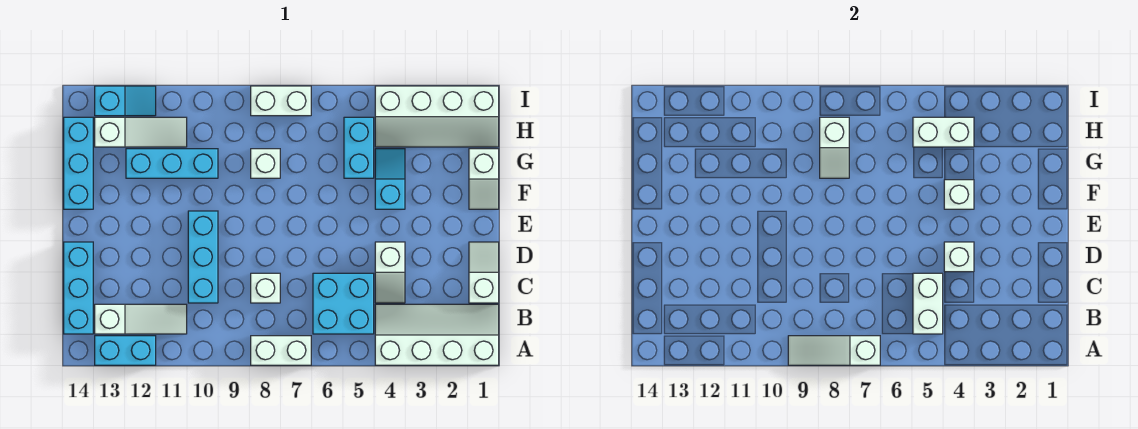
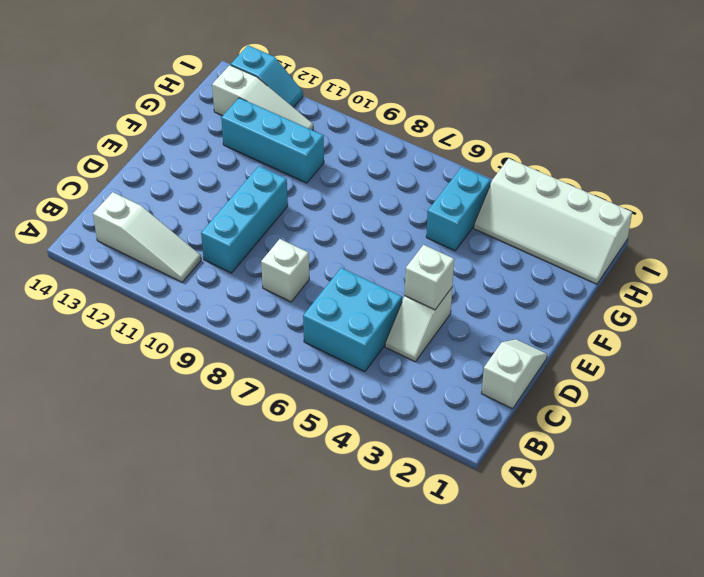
none -> white slope A1:B4 level 1 top A
none -> white brick A7:A8 level 1
none -> cyan brick A12:A13 level 1

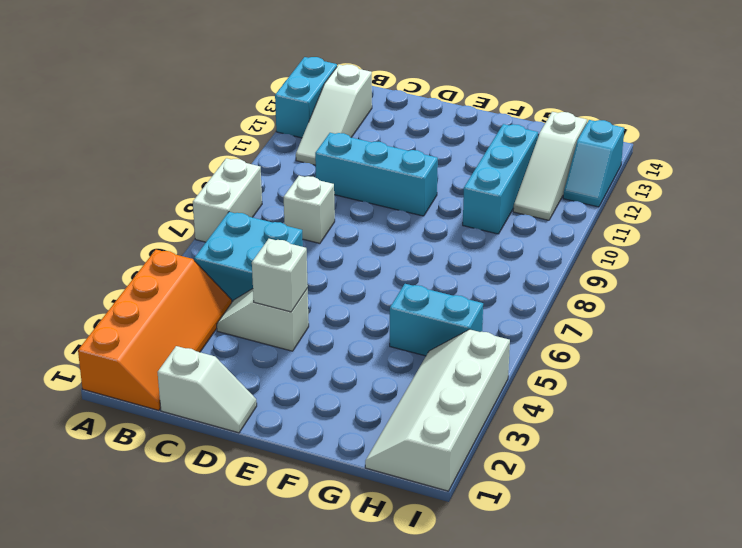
orange slope A1:B4 level 1 top A -> white slope A1:B4 level 1 top A
none -> cyan brick B14:D14 level 1
none -> white slope F1:G1 level 1 top G
none -> cyan slope F4:G4 level 1 top F

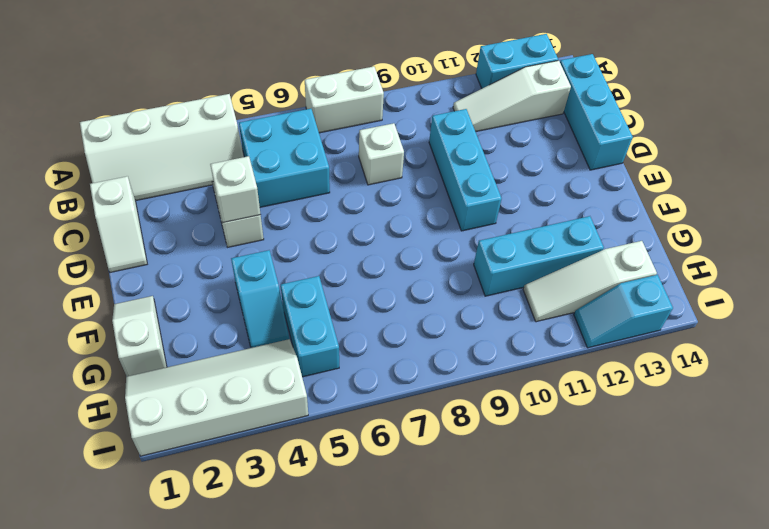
none -> cyan brick F14:H14 level 1
none -> white brick G8 level 1
none -> white brick I7:I8 level 1

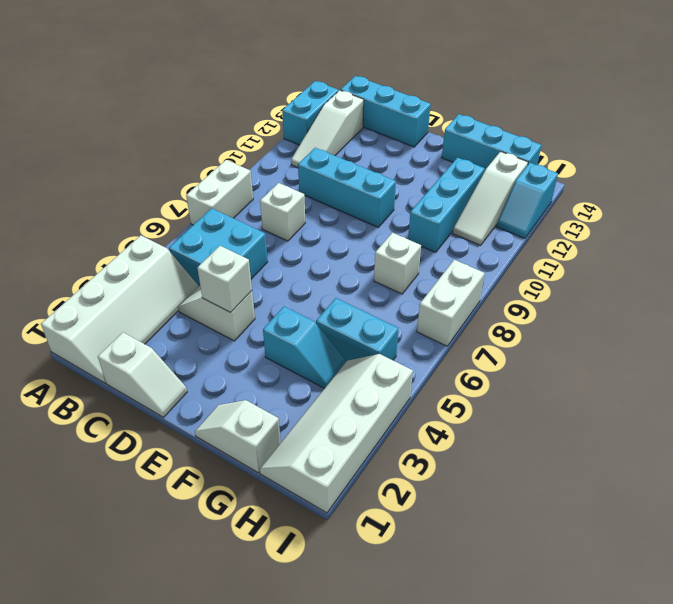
none -> white slope A7:A9 level 2 top 7
none -> white brick B5:C5 level 2
none -> white brick F4 level 2

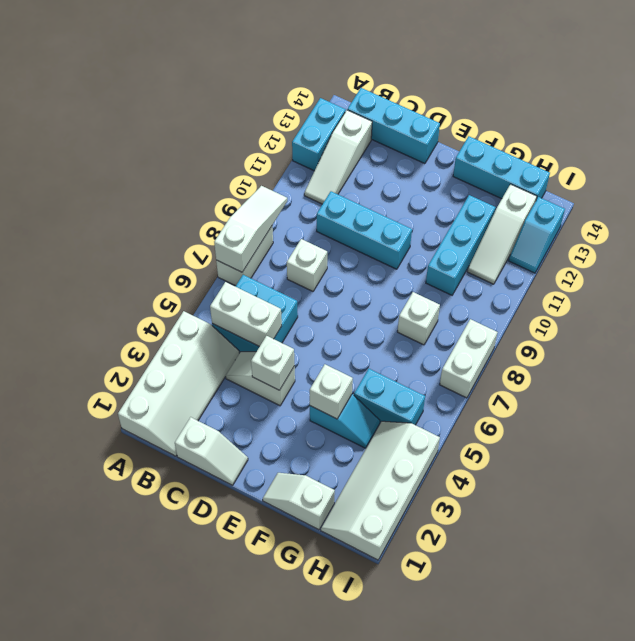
none -> white slope G8:H8 level 2 top H
none -> white brick H4:H5 level 2

